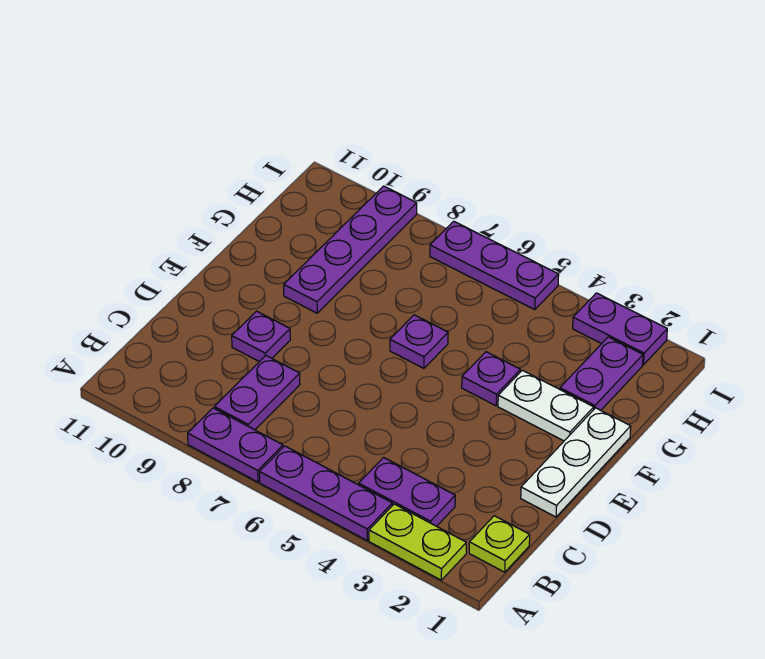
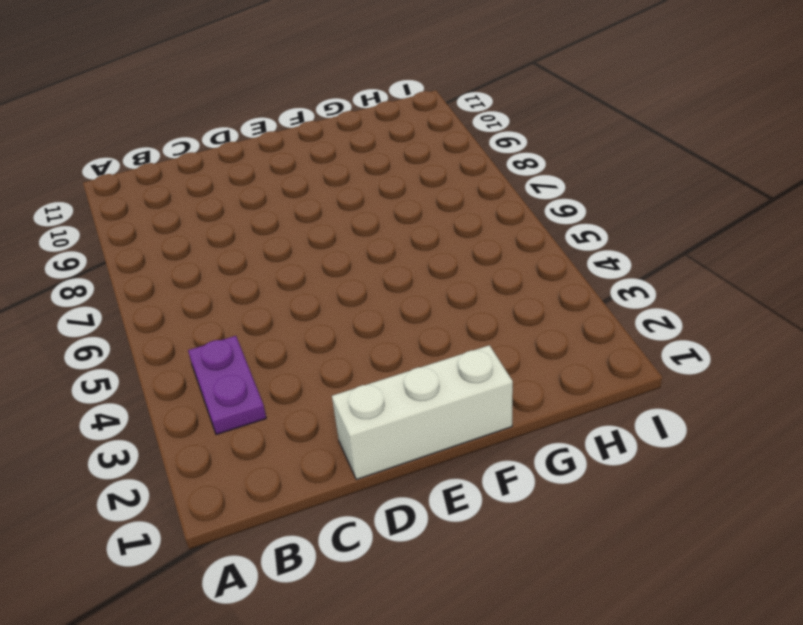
white brick D1:F1 level 1 -> white plate D1:F1 level 1
none -> lime plate A2:A3 level 1
none -> purple plate A4:A6 level 1
none -> purple plate A7:A8 level 1

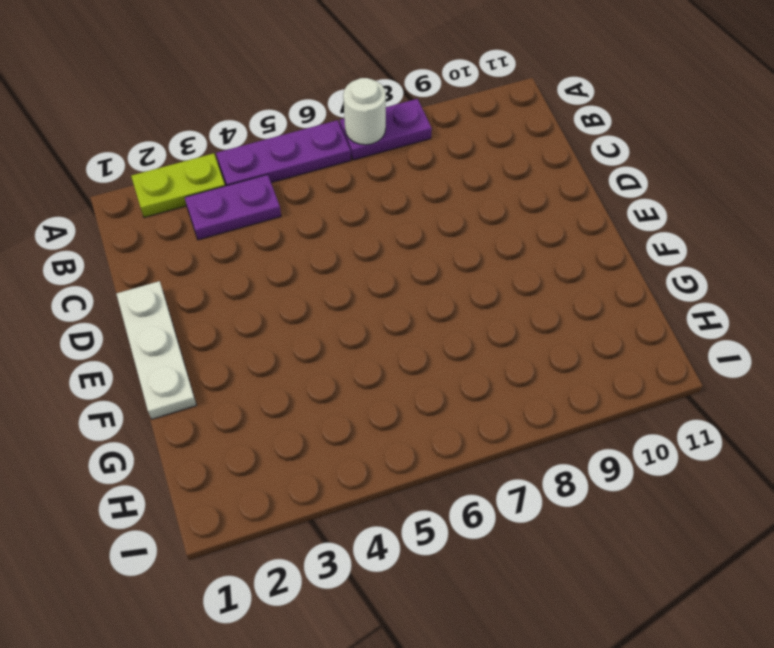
white round brick A7 level 2 -> none
none -> lime plate B1 level 1
none -> purple plate B8:C8 level 1
none -> purple plate D9 level 1

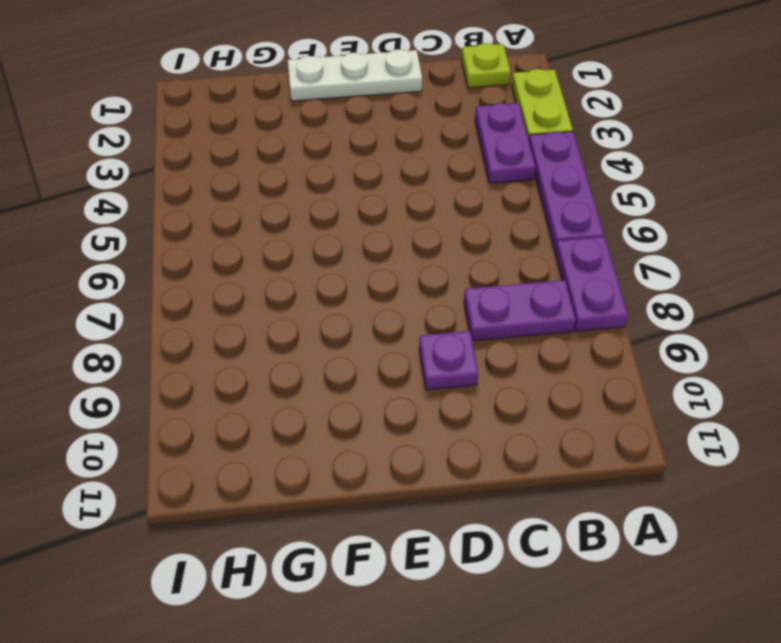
none -> white plate F2:F3 level 1
none -> purple plate F4 level 1
none -> purple plate F6 level 1

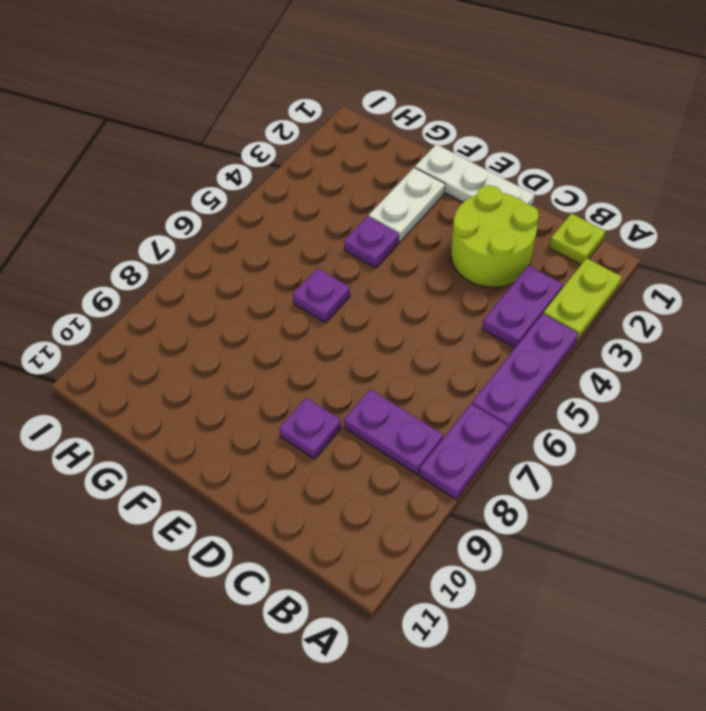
lime round brick C2:D3 level 1 -> none
none -> purple plate F9:I9 level 1
none -> purple plate G2:H2 level 1
none -> purple plate I2:I3 level 1

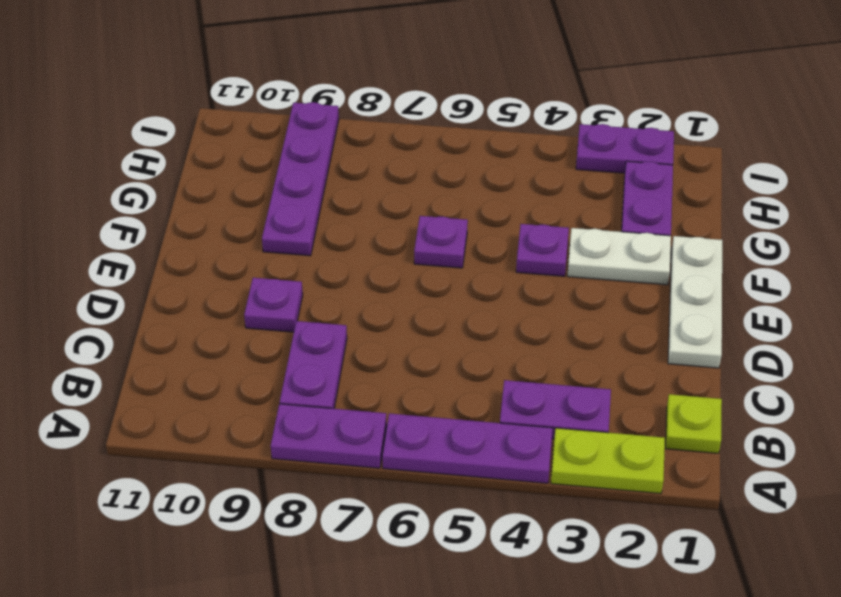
none -> purple plate I5:I7 level 1

